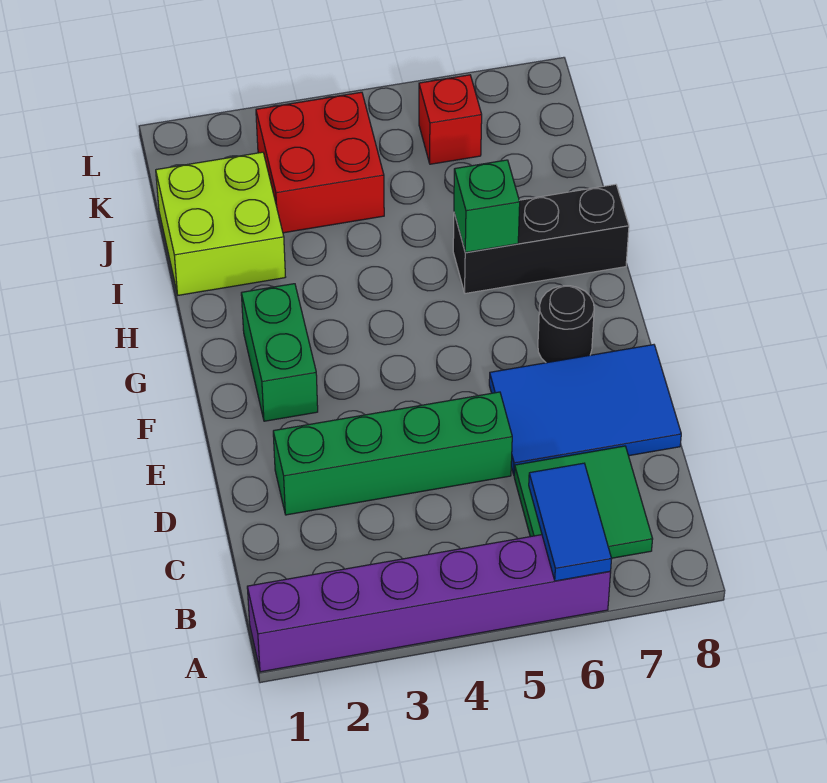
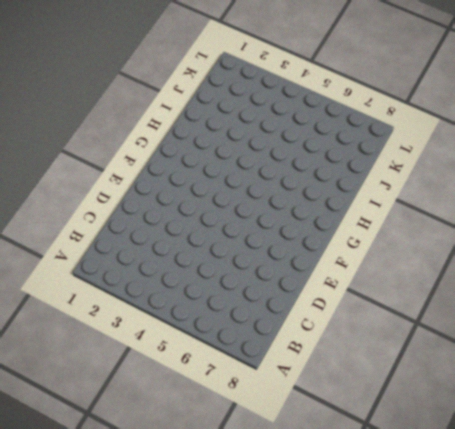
none -> purple brick A1:A6 level 1
none -> green tile B6:C7 level 1
none -> green brick D2:D5 level 1

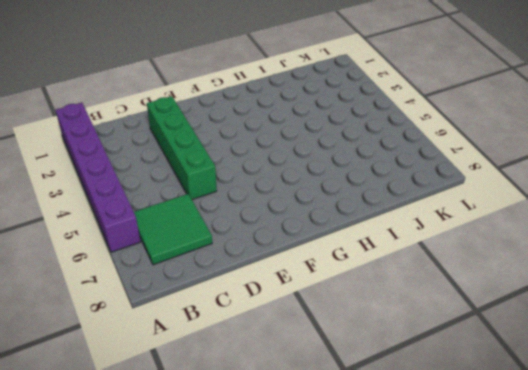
none -> blue tile D6:E8 level 1
none -> green brick F2:G2 level 1
none -> black round brick F7 level 1

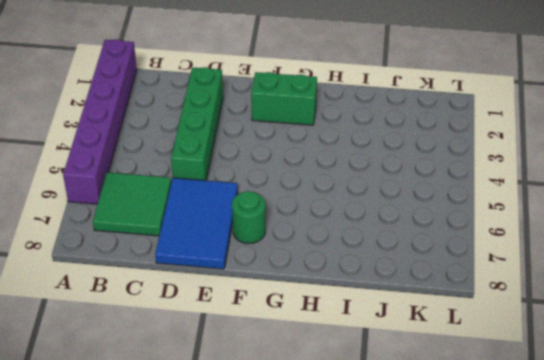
green round brick F7 level 1 -> black round brick F7 level 1
none -> black brick H6:H8 level 1
none -> lime brick I1:J2 level 1
none -> red brick J3:K4 level 1

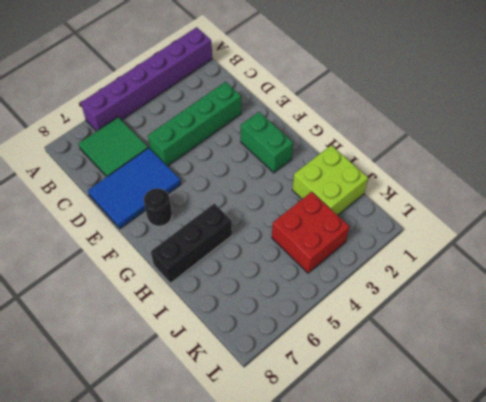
none -> red brick K6 level 1
none -> blue tile A6:B6 level 2
none -> green brick H6 level 2

